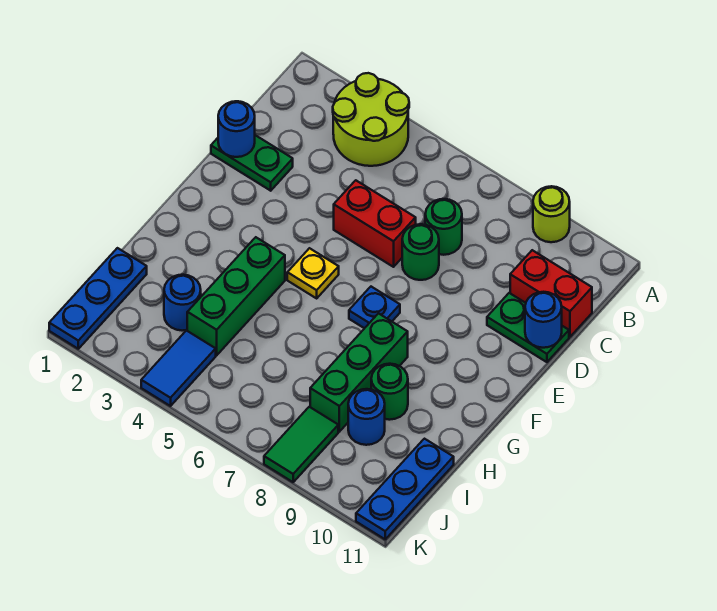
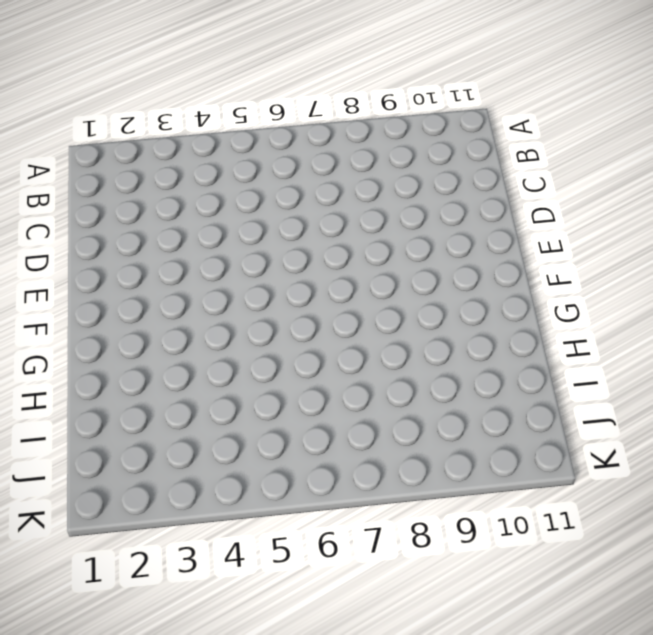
none -> lime round brick A3:B4 level 1
none -> lime round brick A9 level 1
none -> green round brick C7 level 1

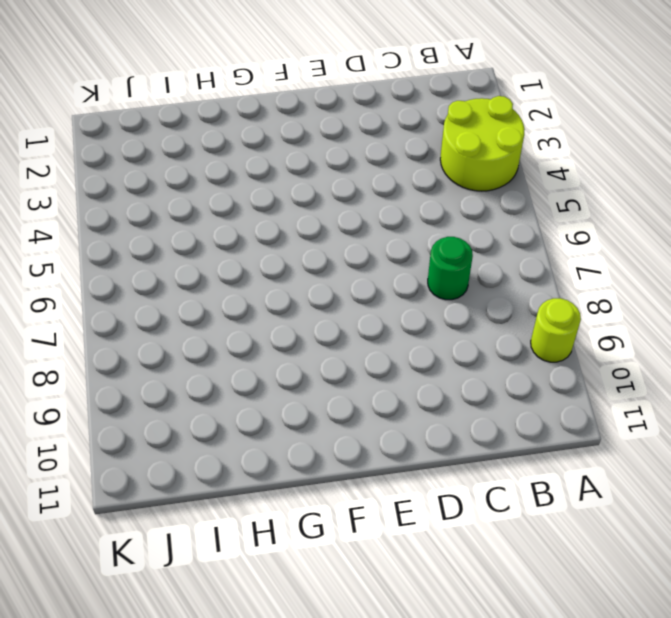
none -> red brick C10:C11 level 1
none -> green plate D1:D2 level 1
none -> red brick D5:D6 level 1

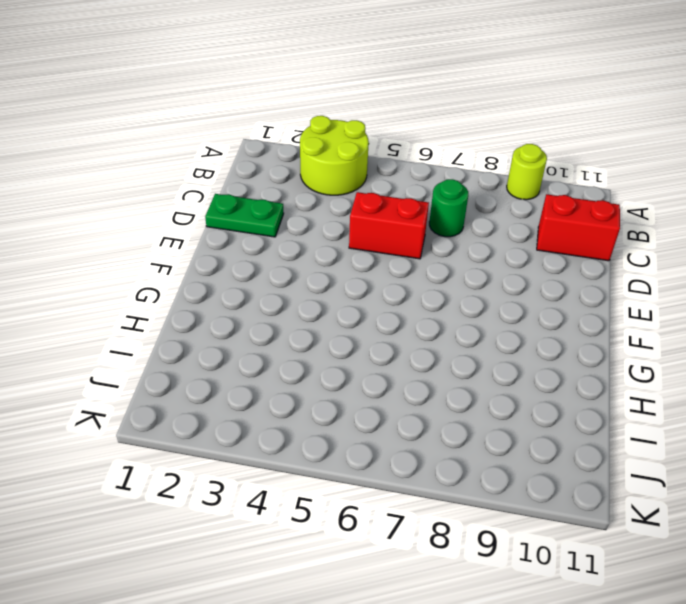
none -> green round brick D7 level 1
none -> green plate D10:D11 level 1
none -> yellow plate F5 level 1

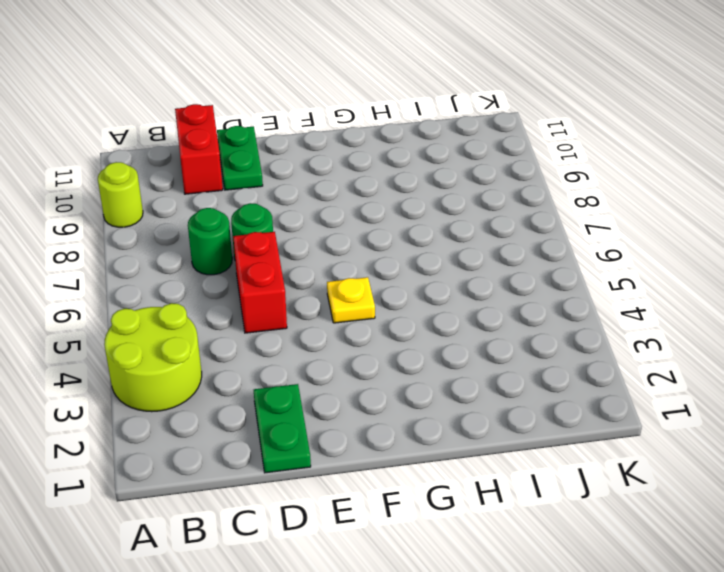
none -> blue plate F7 level 1
none -> green brick G4:I4 level 1
none -> green brick G8:I8 level 1

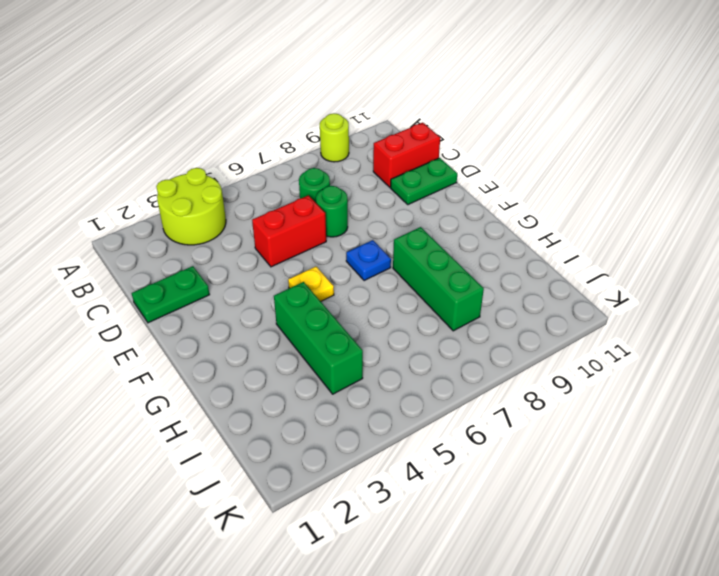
none -> green round brick H9 level 1
none -> blue plate I1:K1 level 1
none -> blue round brick I3 level 1

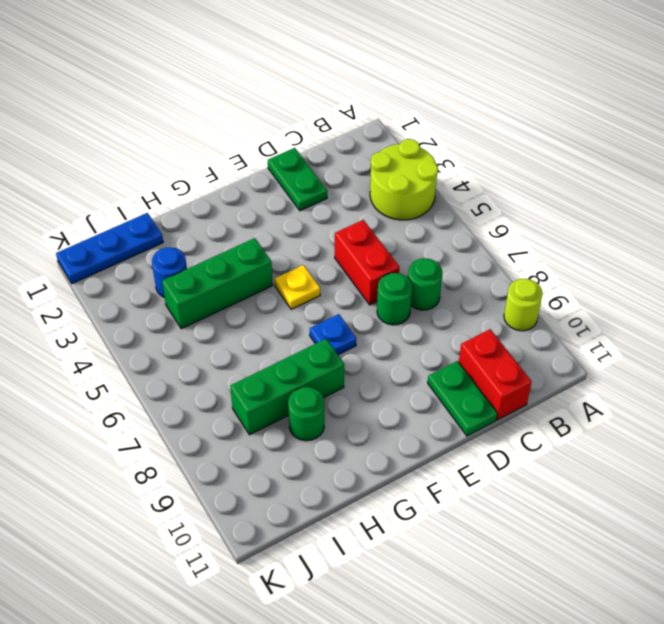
none -> blue round brick I9 level 1
none -> blue plate I11:K11 level 1
none -> blue tile J4:K4 level 1

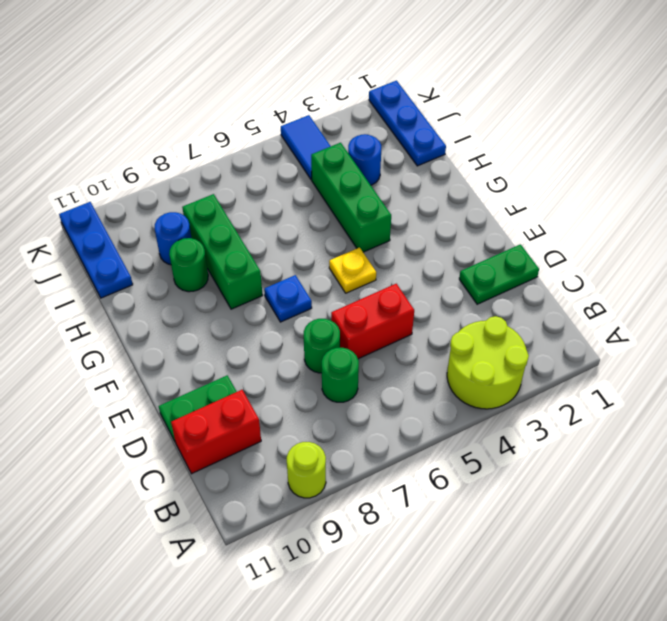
none -> green tile J8:K8 level 1
none -> blue round brick D1 level 2
none -> blue round brick D11 level 2

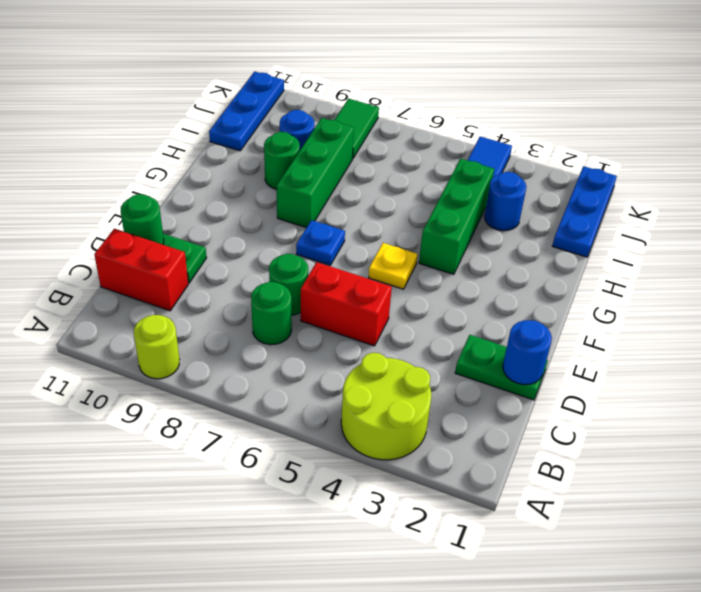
green round brick D11 level 2 -> blue round brick D11 level 2

